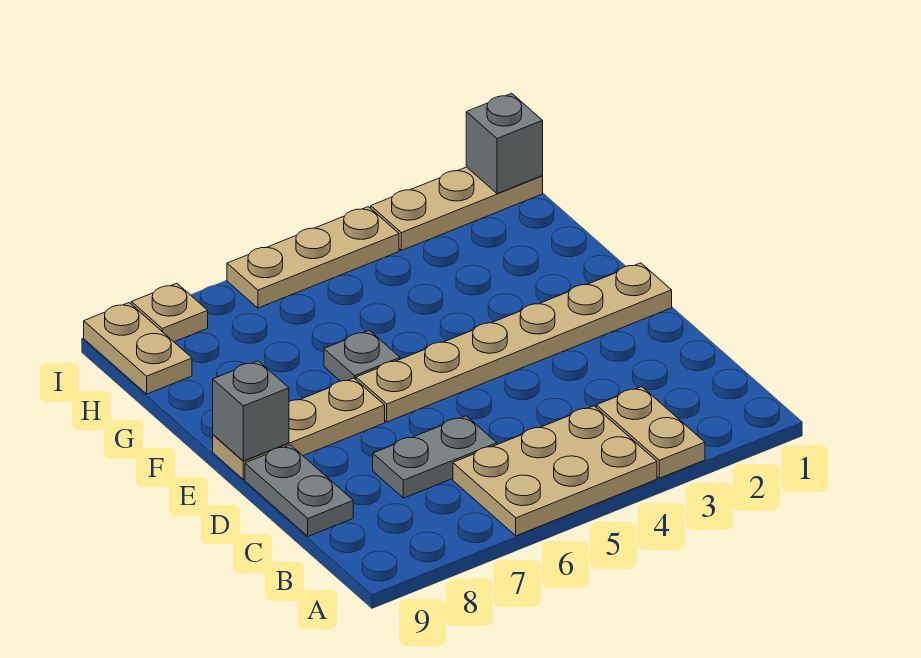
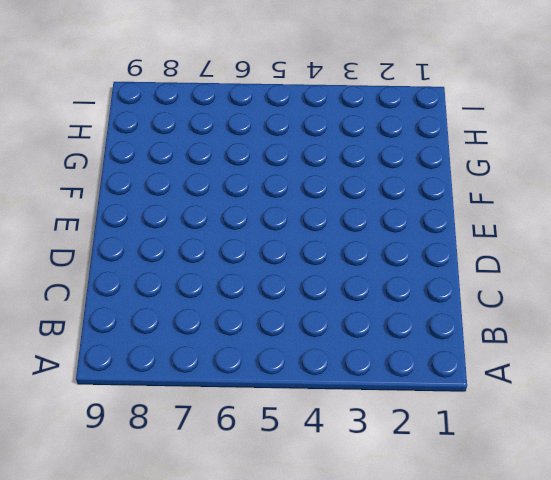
none -> tan plate A3:B3 level 1
none -> tan plate A4:B6 level 1
none -> grey plate C6:C7 level 1

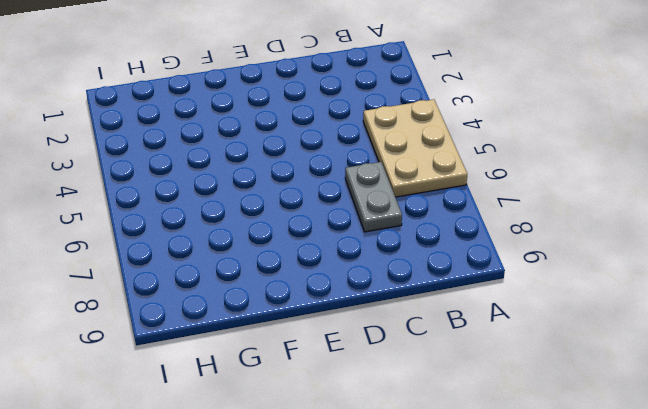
none -> tan plate A3:B3 level 1
none -> grey plate C9:D9 level 1
none -> tan plate E1:E6 level 1

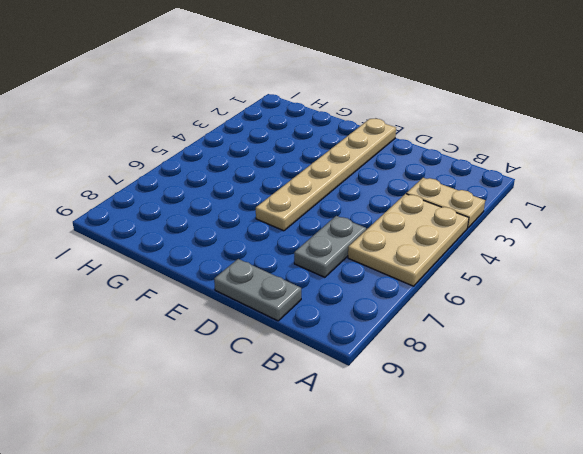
none -> tan plate E7:E9 level 1
none -> grey plate F6 level 1
none -> tan plate H9:I9 level 1

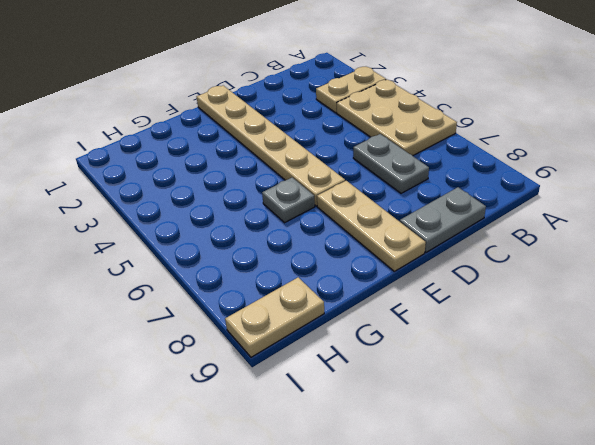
none -> tan plate I1:I3 level 1
none -> tan plate I4:I6 level 1
none -> tan plate I8 level 1

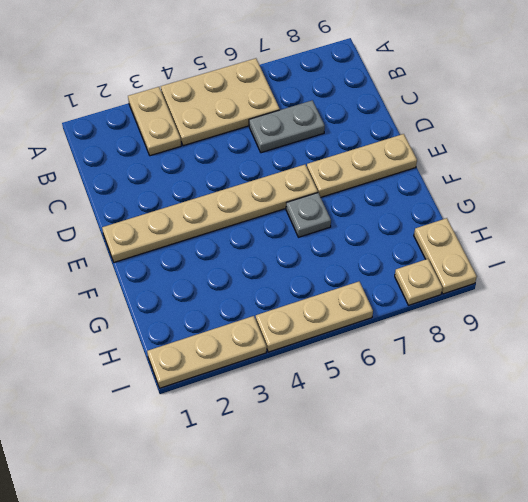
none -> grey plate C9:D9 level 1
none -> grey brick E9 level 2
none -> grey brick I1 level 2

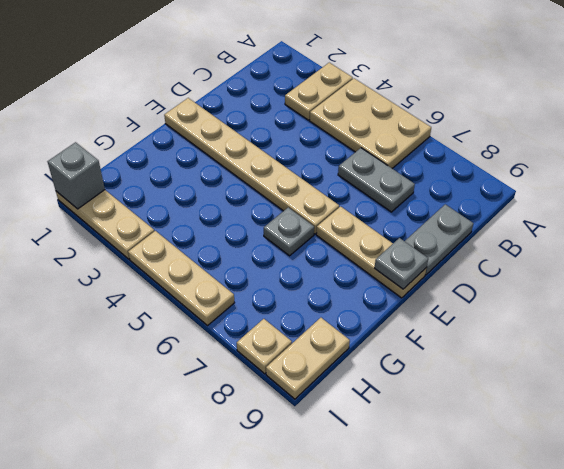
grey plate E9 level 2 -> grey brick E9 level 2

